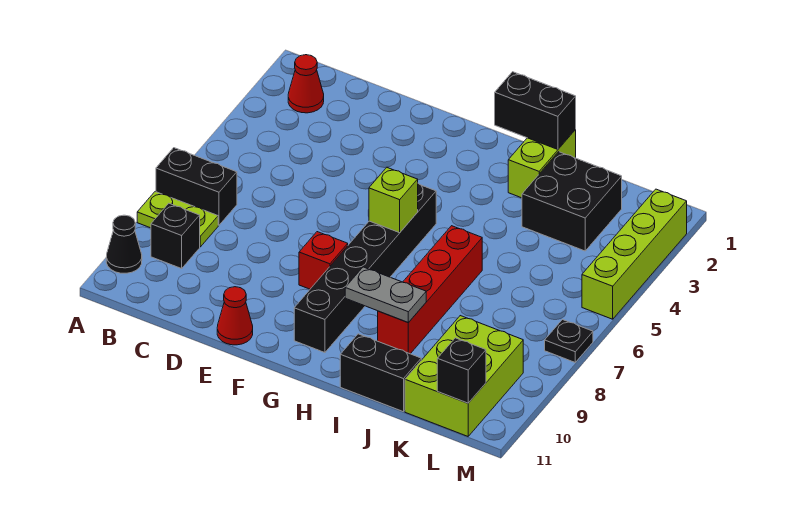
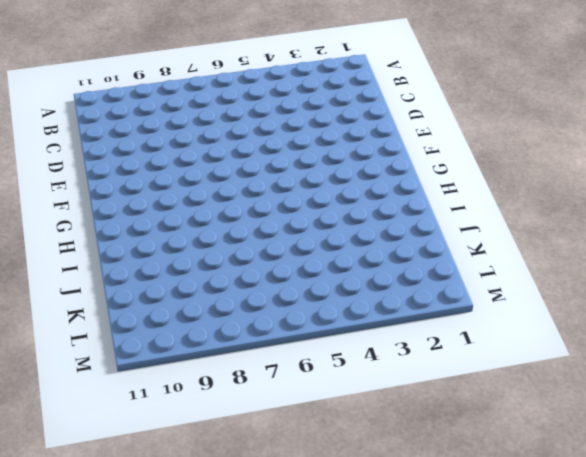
none -> black brick A7:B7 level 1
none -> lime plate A8:B8 level 1
none -> black cone A10 level 1

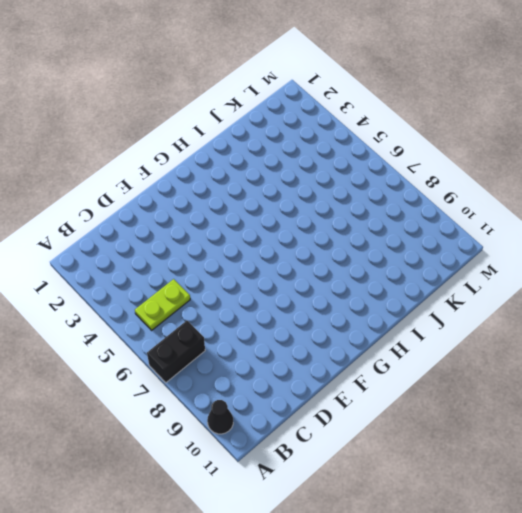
lime plate B5:C5 level 1 -> lime plate A8:B8 level 1
none -> red cone B2 level 1
none -> black brick B9 level 1
none -> red cone E11 level 1

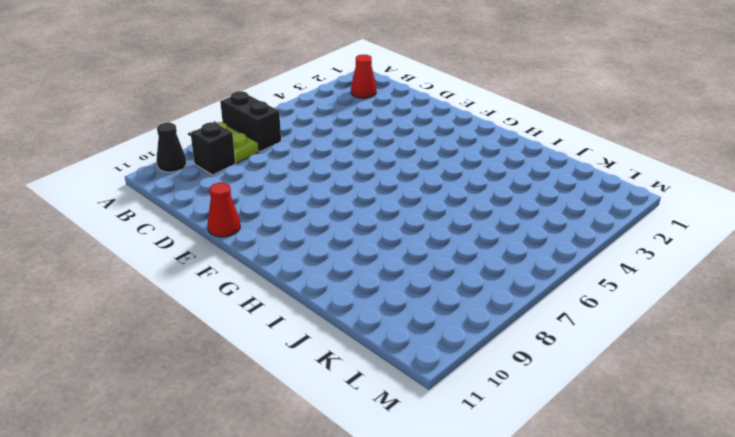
none -> red brick F8 level 1
none -> black brick G5:G10 level 1
none -> lime brick I1:I2 level 1

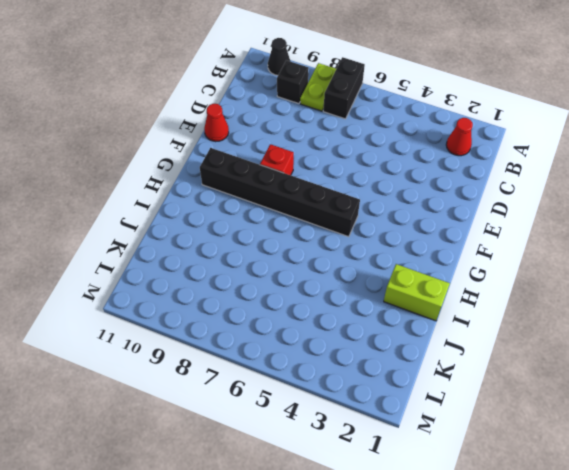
none -> red brick I6:I9 level 1
none -> black brick I11:J11 level 1
none -> black brick J2:K3 level 1

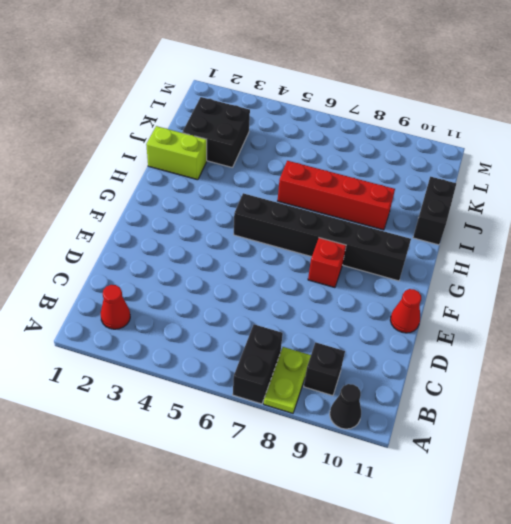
none -> lime brick K9:L11 level 1
none -> lime brick M2:M5 level 1
none -> black plate M7 level 1

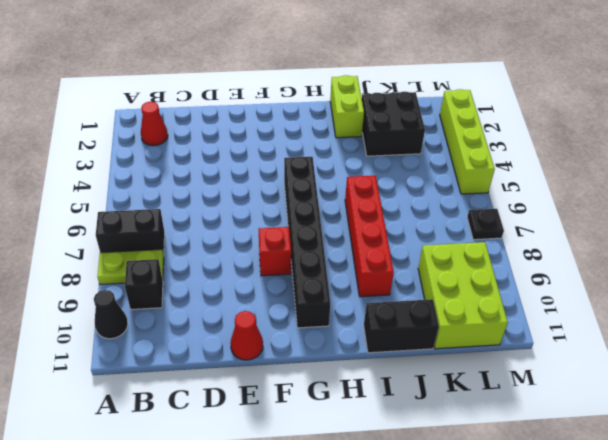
none -> lime brick G6 level 2
none -> black brick H1:I1 level 2
none -> grey plate H9:I9 level 2

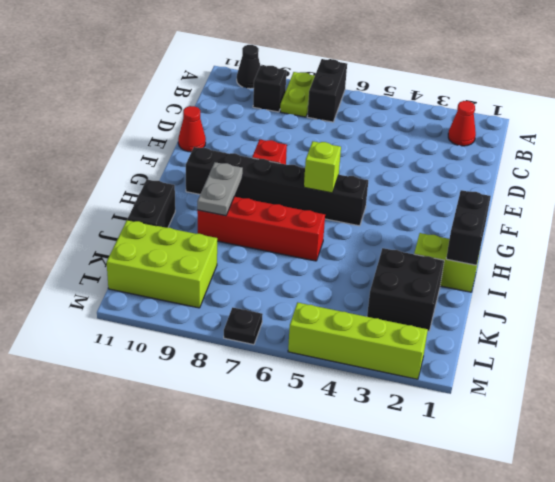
none -> black brick L11 level 2

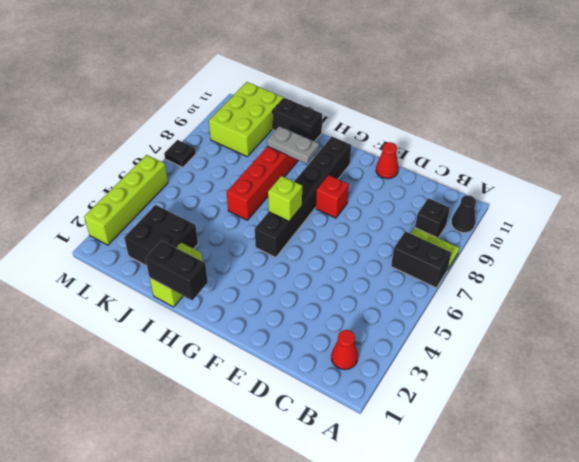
none -> black brick L11 level 2

